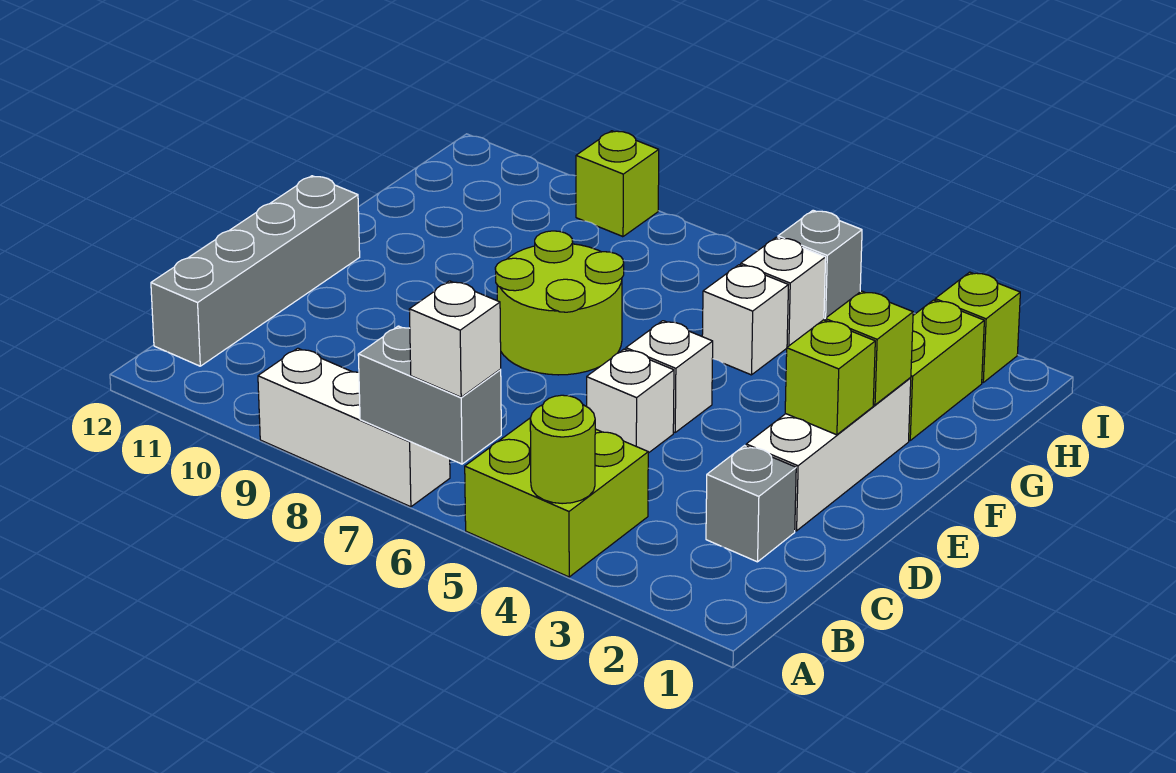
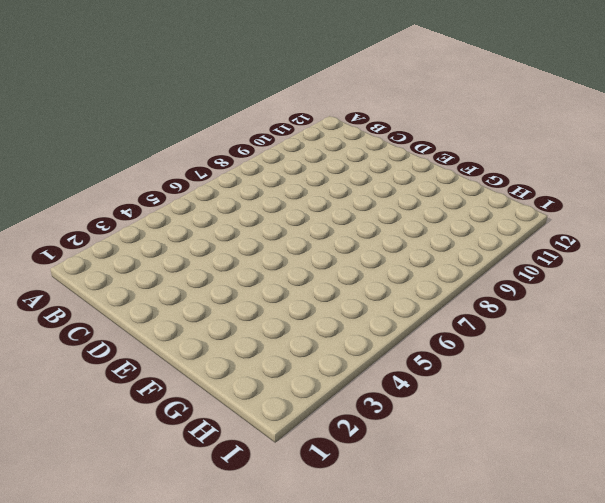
none -> lime brick A4:B5 level 1
none -> white brick A7:A9 level 1
none -> grey brick B12:E12 level 1

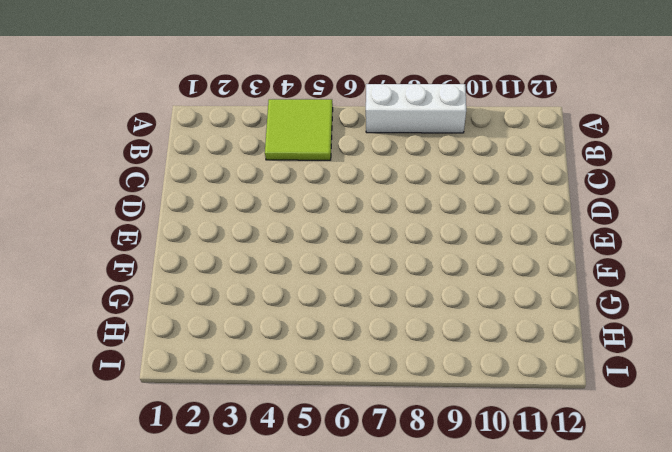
lime tile A4:B5 level 1 -> lime brick A4:B5 level 1
none -> grey brick B12:E12 level 1
none -> grey brick C2 level 1
none -> white brick D2:F2 level 1

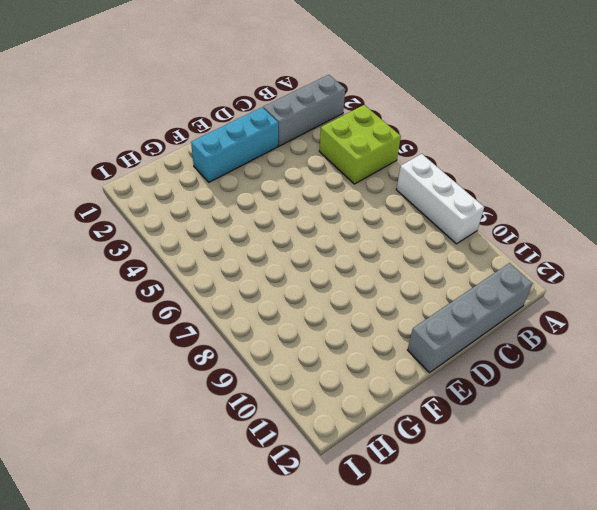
grey brick A2:C2 level 1 -> grey brick C2 level 1
cyan brick D2:F2 level 1 -> white brick D2:F2 level 1
none -> white brick D5 level 1
none -> white brick E5 level 1
none -> lime round brick E7:F8 level 1

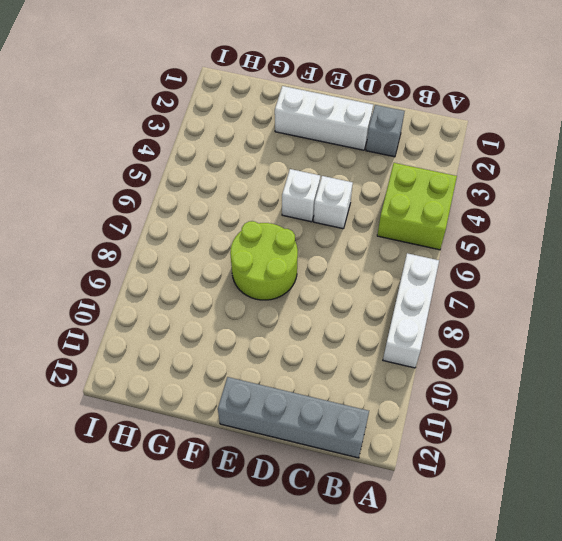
none -> lime brick G2:H2 level 1
none -> white brick G5 level 1
none -> white brick H5 level 1

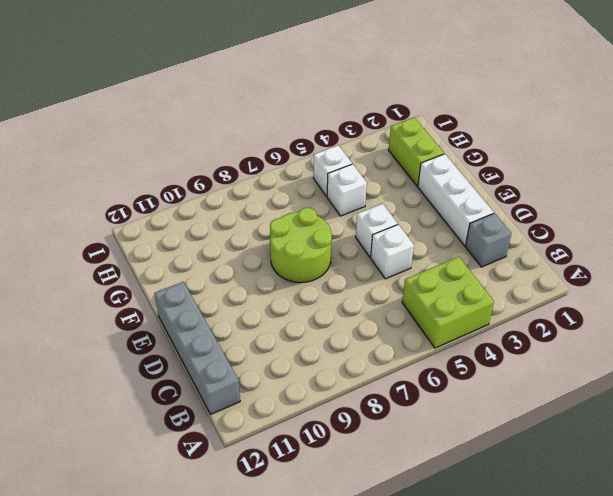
none -> white brick A7:A9 level 1
none -> lime brick I2 level 1
none -> grey brick I5 level 1

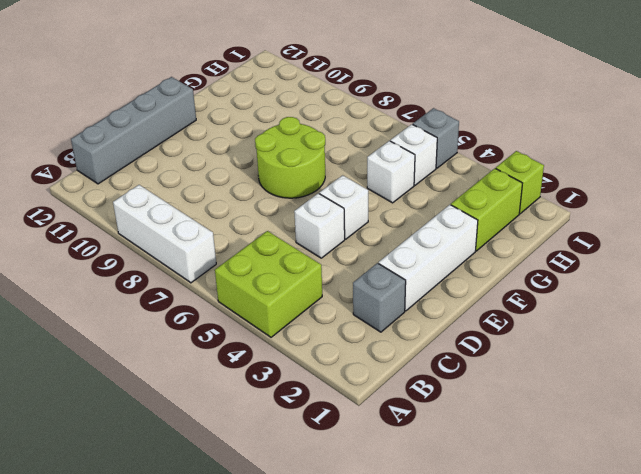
none -> lime brick I9 level 1
none -> lime round brick A4 level 2
none -> grey brick A6:A7 level 2

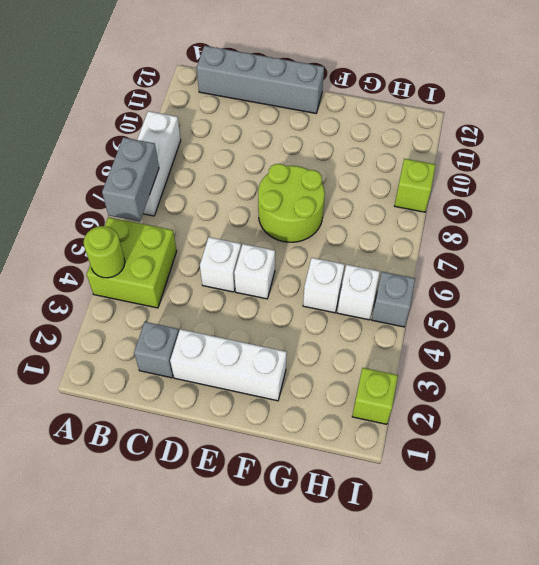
none -> lime brick G2:H2 level 1
none -> lime brick E2 level 2
none -> lime brick F2 level 2

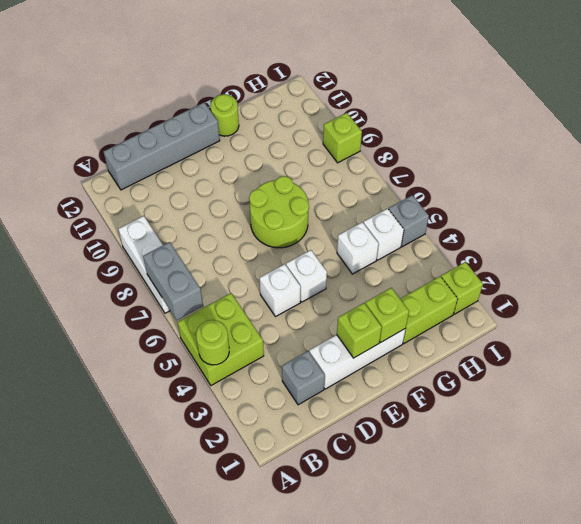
lime round brick F12 level 1 -> none
none -> white brick A6 level 3

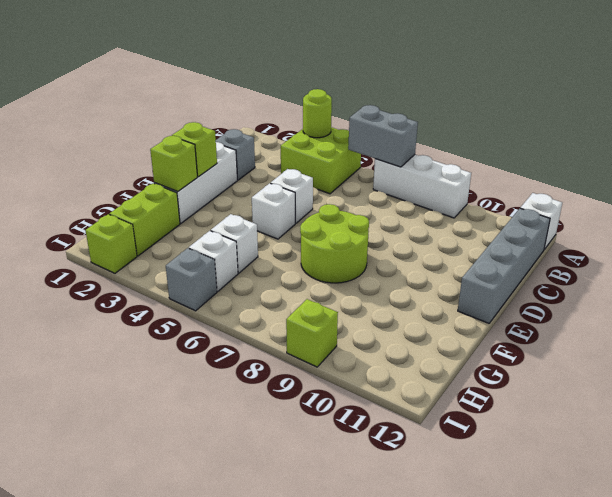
white brick A12 level 1 -> white brick A6 level 3

